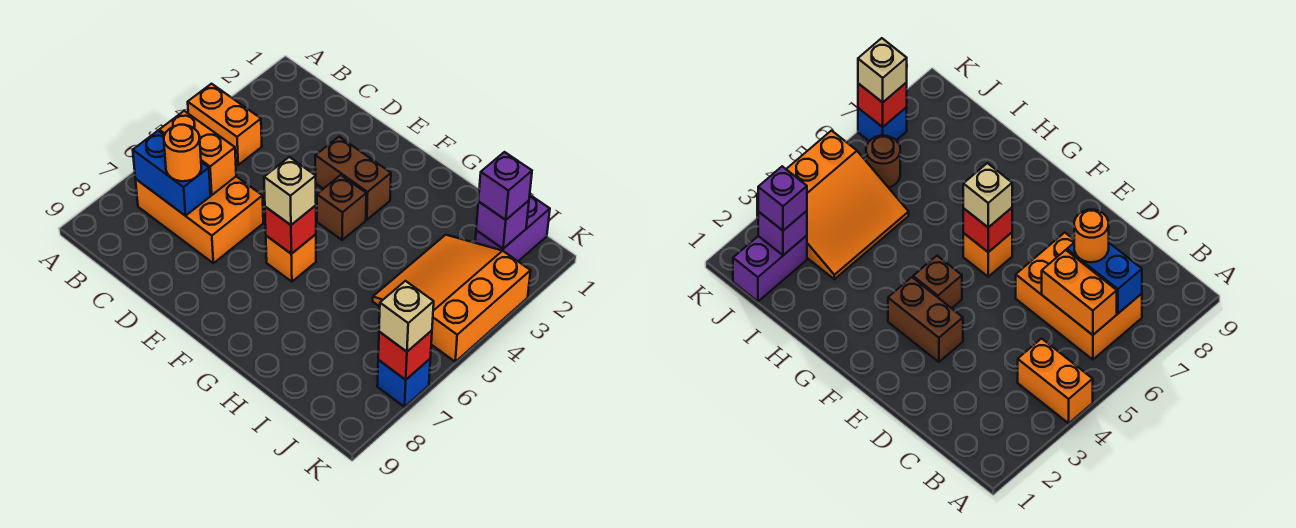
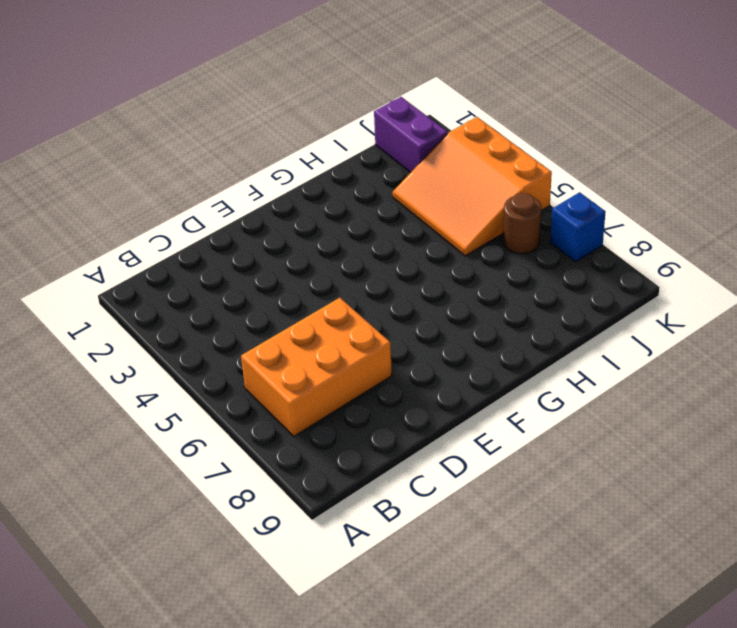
none -> orange brick A4:B4 level 1
none -> brown brick E3:F3 level 1
none -> brown brick F4 level 1

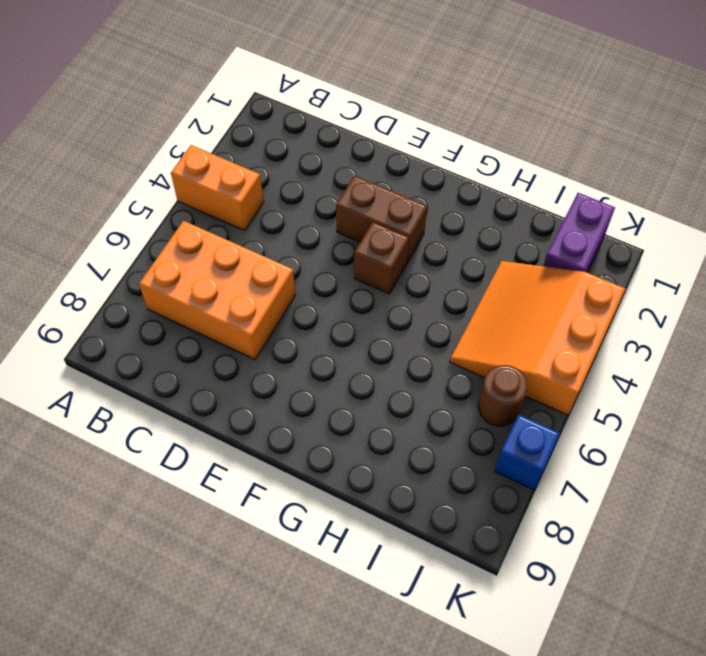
none -> orange brick F6 level 1
none -> orange brick B6:C6 level 2
none -> blue brick B7:C7 level 2

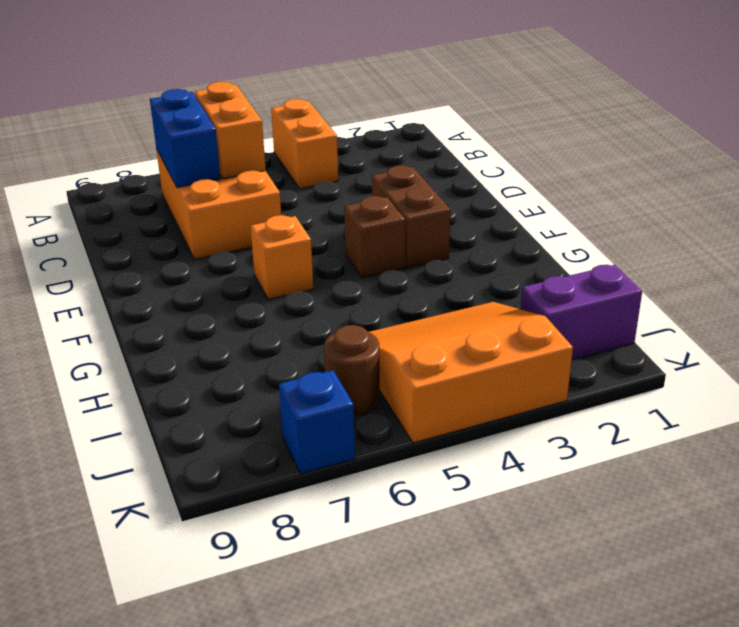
none -> red brick F6 level 2
none -> purple brick J2 level 2
none -> red brick K7 level 2

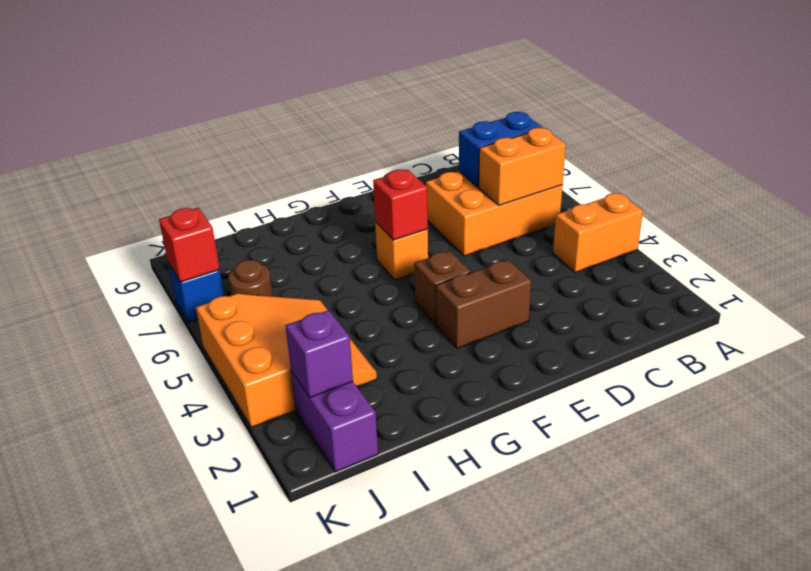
none -> orange round brick C7 level 3
none -> tan brick F6 level 3
none -> purple brick J2 level 3

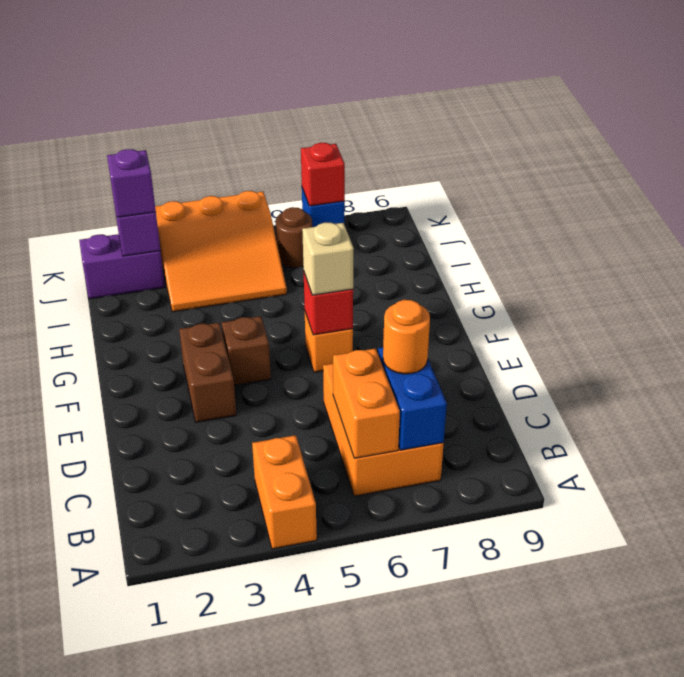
none -> tan brick K7 level 3

